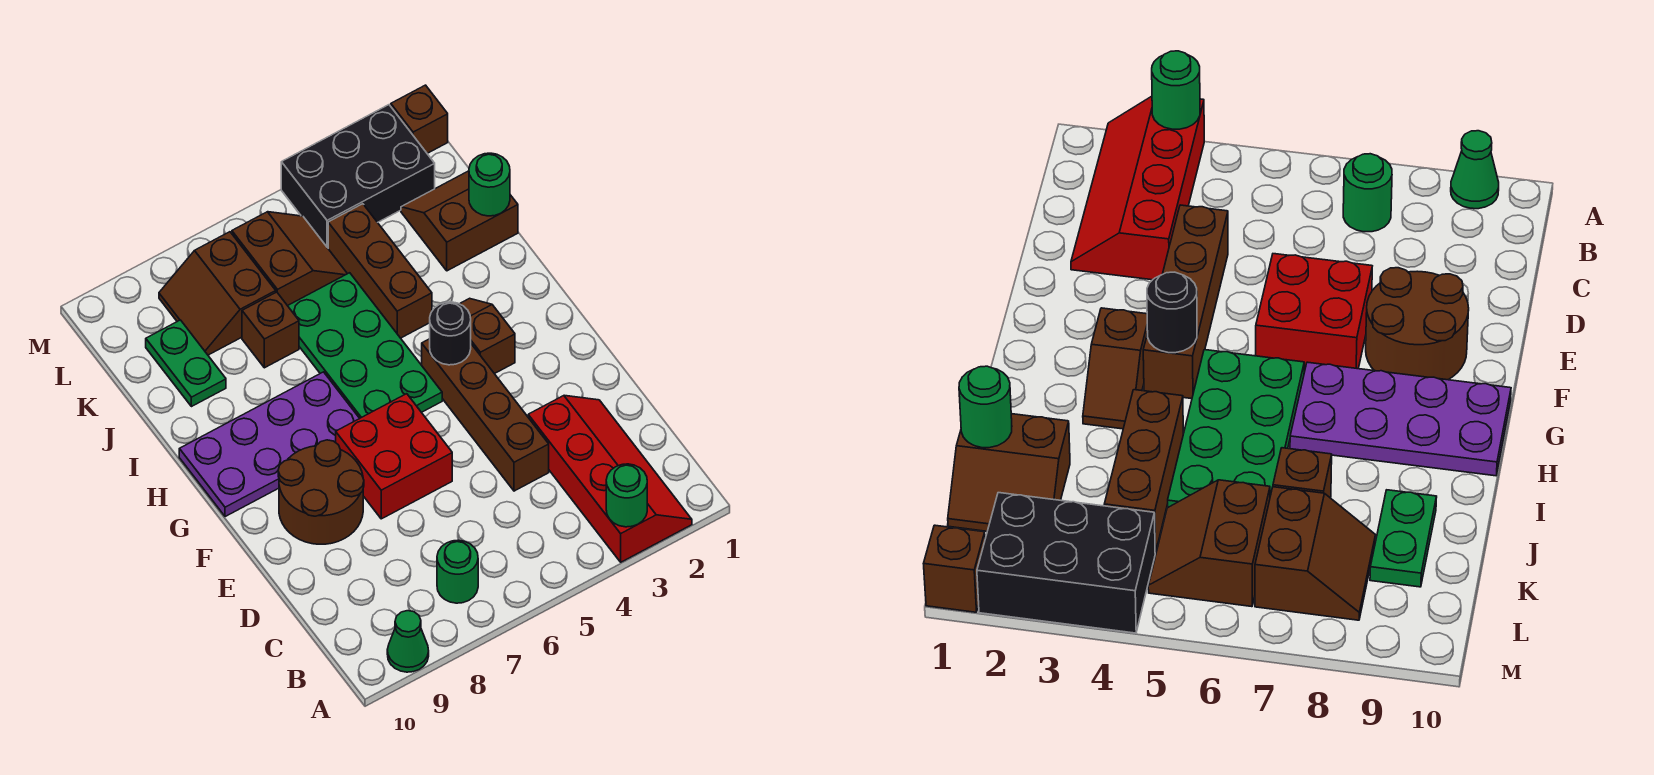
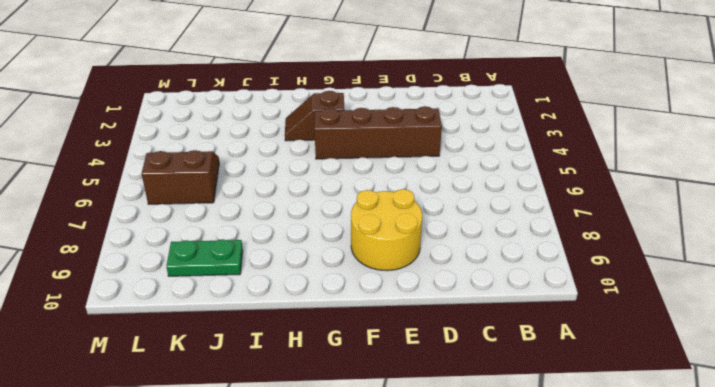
yellow round brick E8:F9 level 1 -> brown round brick E8:F9 level 1
none -> red slope A2:D3 level 1 top 3
none -> green cone A9 level 1
none -> green round brick B7 level 1

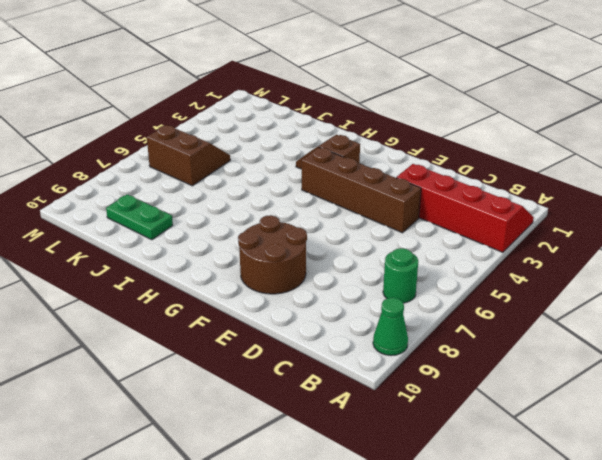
none -> red brick E6:F7 level 1
none -> green plate G5:J6 level 1
none -> purple plate G7:H10 level 1

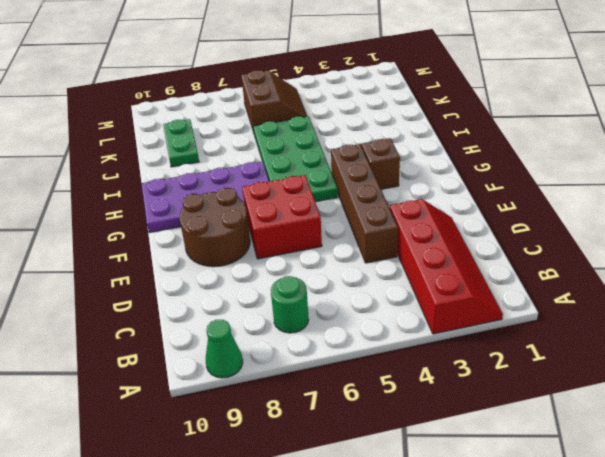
none -> brown brick I4:K4 level 1
none -> brown slope J1:K2 level 1 top J
none -> brown brick J7 level 1

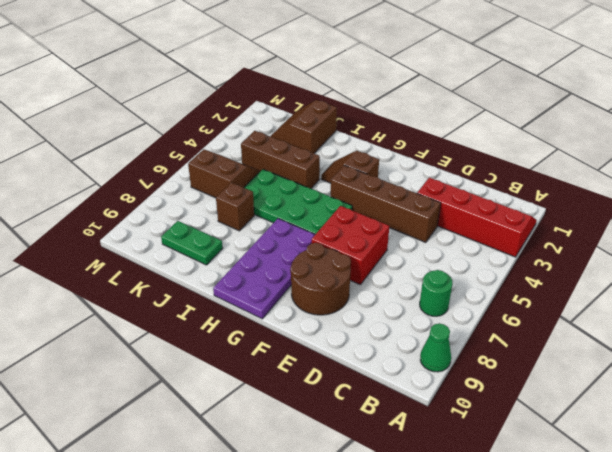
none -> brown slope K7:L8 level 1 top 7
none -> black brick L2:M4 level 1
none -> brown brick M1 level 1

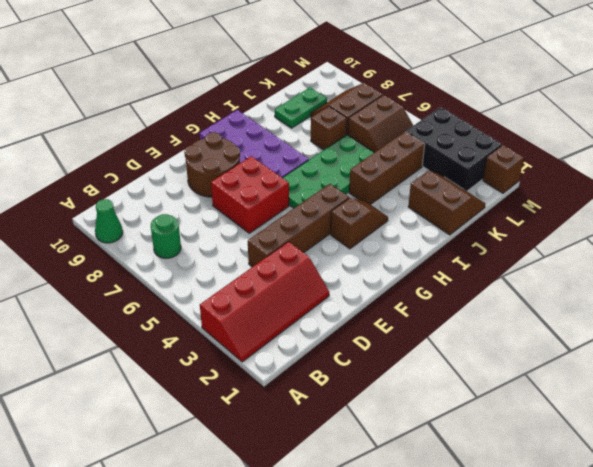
none -> green round brick A3 level 2
none -> black round brick G4 level 2
none -> green round brick J1 level 2

